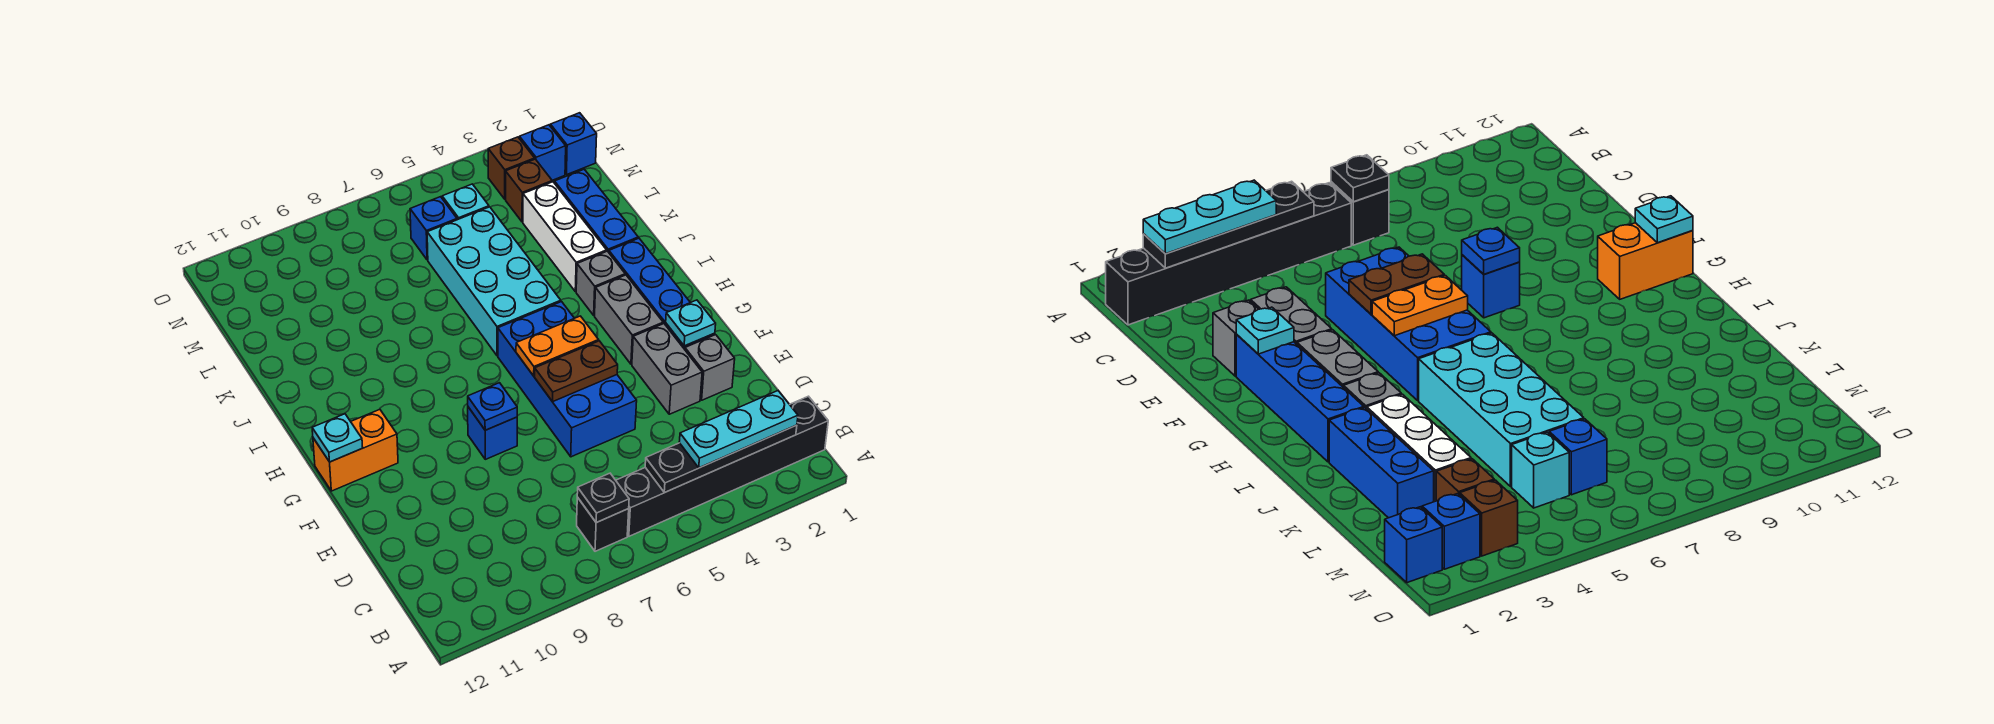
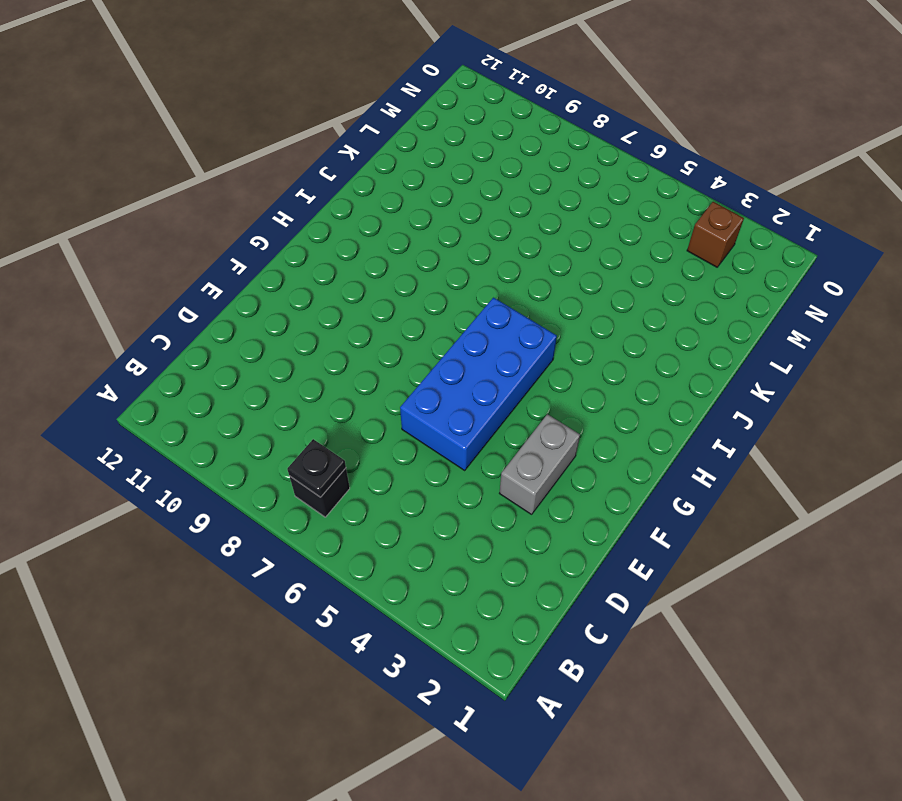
none -> black brick B1:B6 level 1
none -> grey brick E2 level 1
none -> blue brick F2:I2 level 1

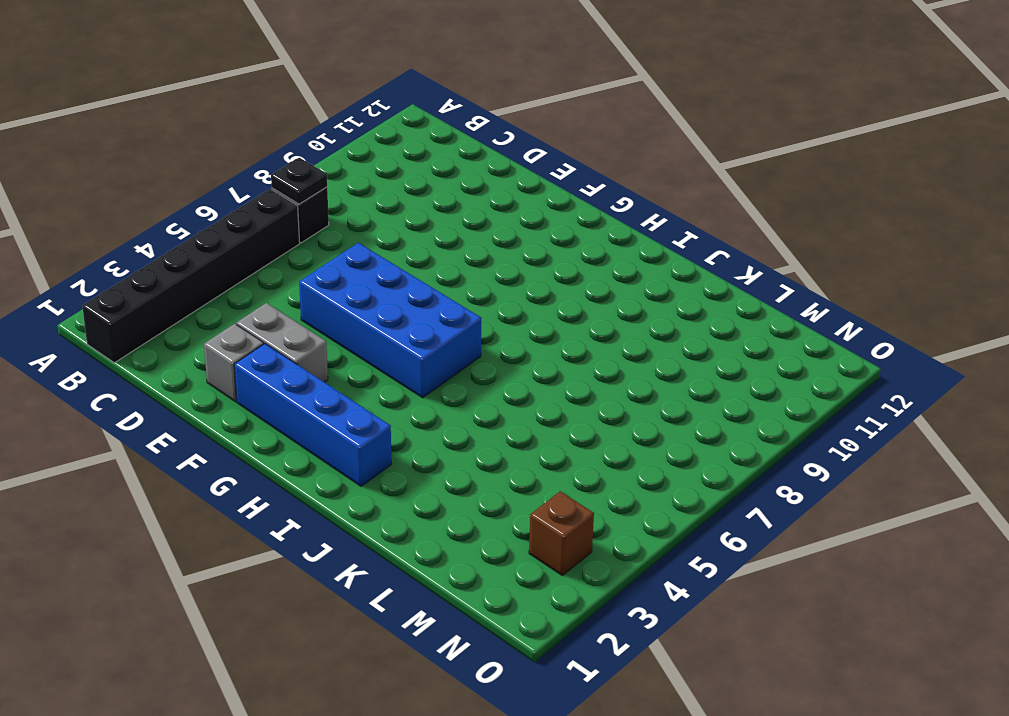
none -> blue brick F8 level 1
none -> grey brick G3:H3 level 1
none -> orange brick G11:G12 level 1

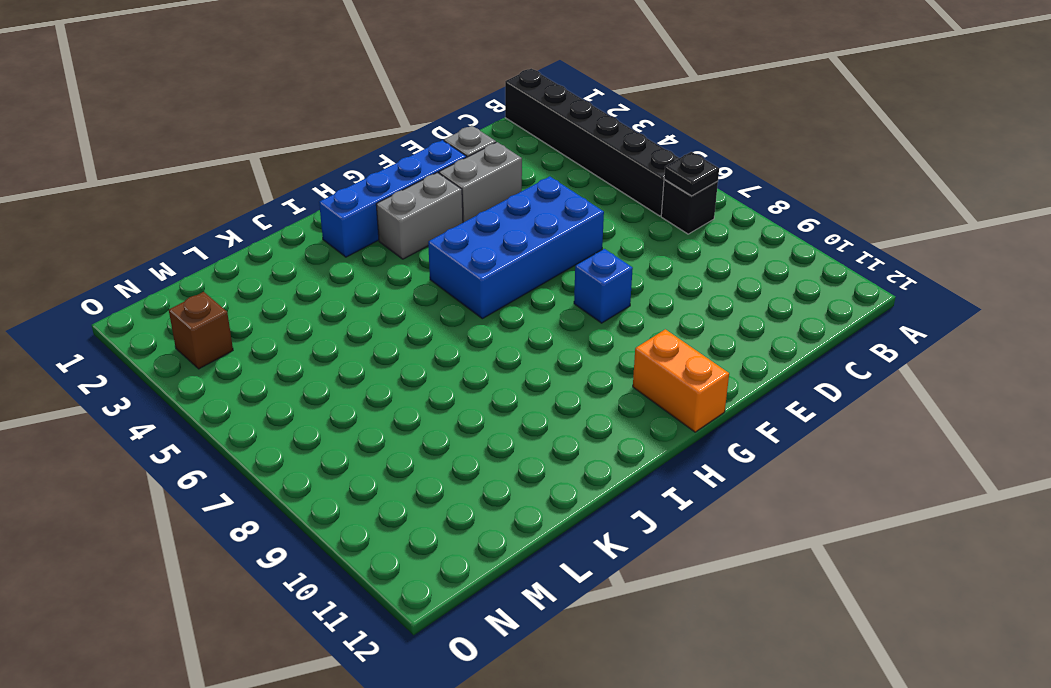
none -> grey brick I3 level 1
none -> cyan brick I5:L6 level 1
none -> blue brick J2:L2 level 1

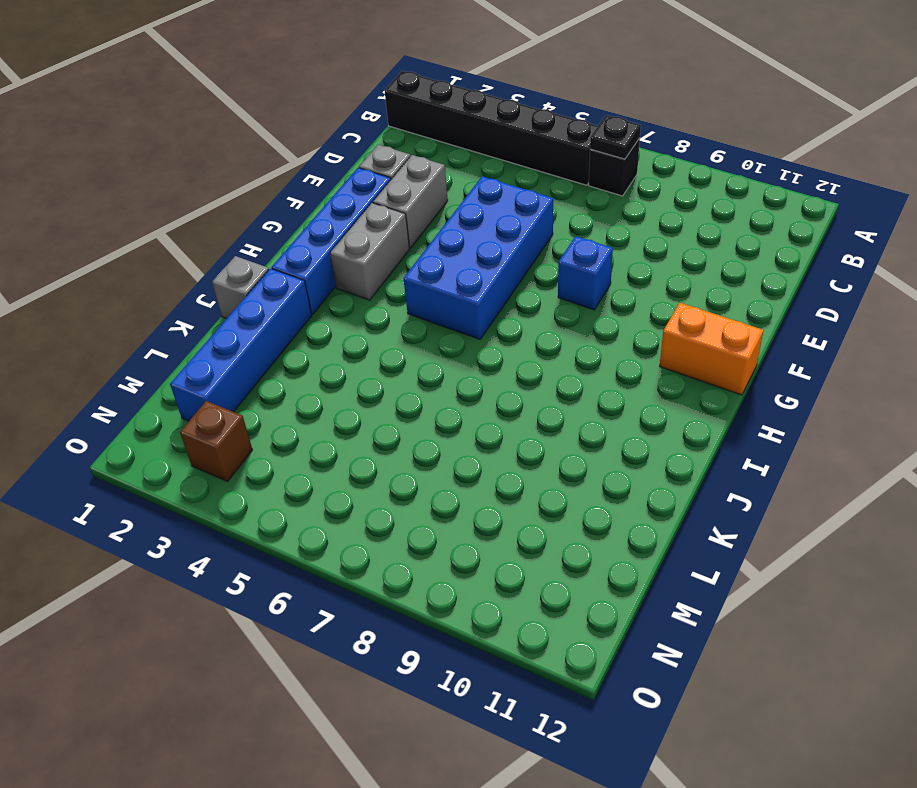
grey brick J1 level 1 -> grey brick I3 level 1
blue brick J2:M2 level 1 -> blue brick J2:L2 level 1
none -> cyan brick I5:L6 level 1
none -> white brick J3:L3 level 1
none -> brown brick M3 level 1

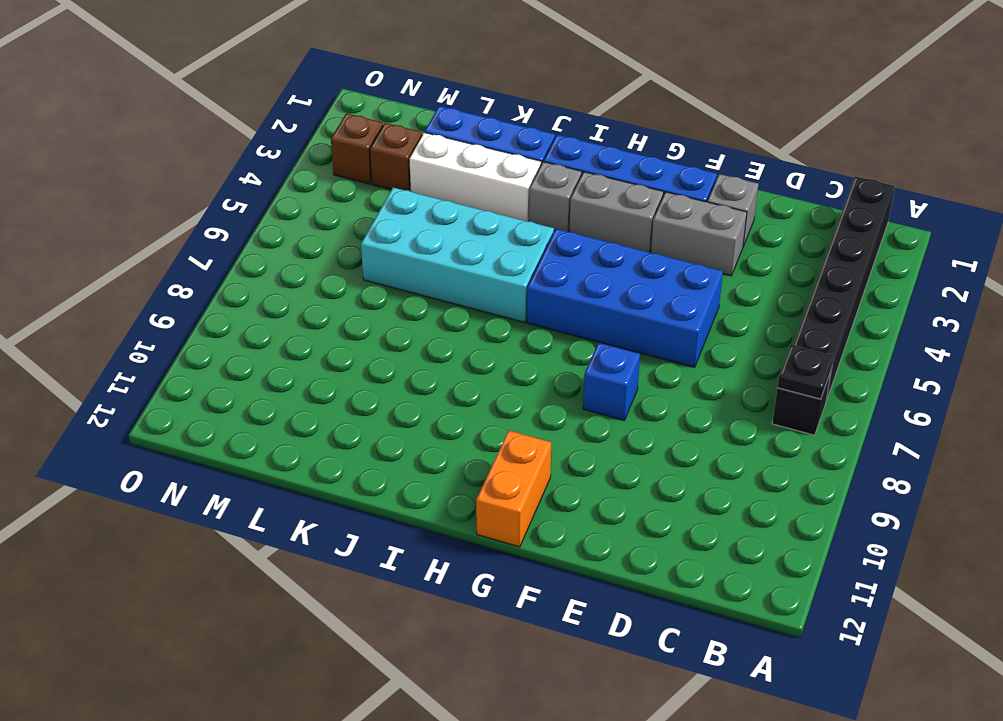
none -> cyan brick M5 level 1
none -> blue brick M6 level 1
none -> blue brick N1 level 1

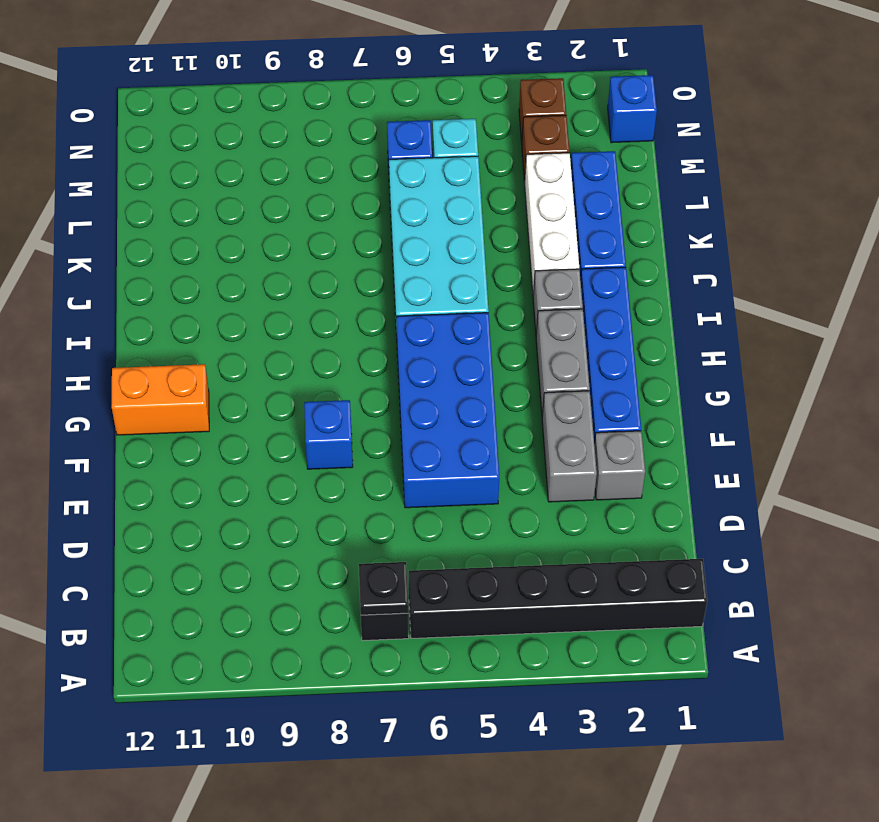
none -> blue brick N2 level 1
none -> black plate B2:B5 level 2
none -> cyan plate F2 level 2

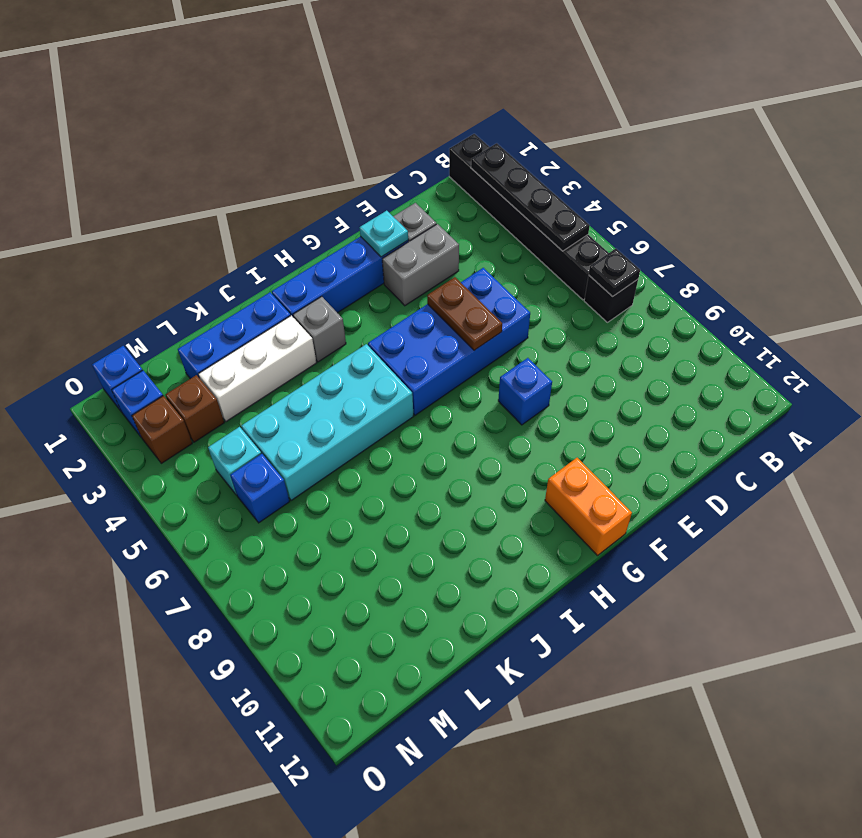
none -> grey brick G3:H3 level 1
none -> blue plate F8 level 2
none -> orange plate G5:G6 level 2

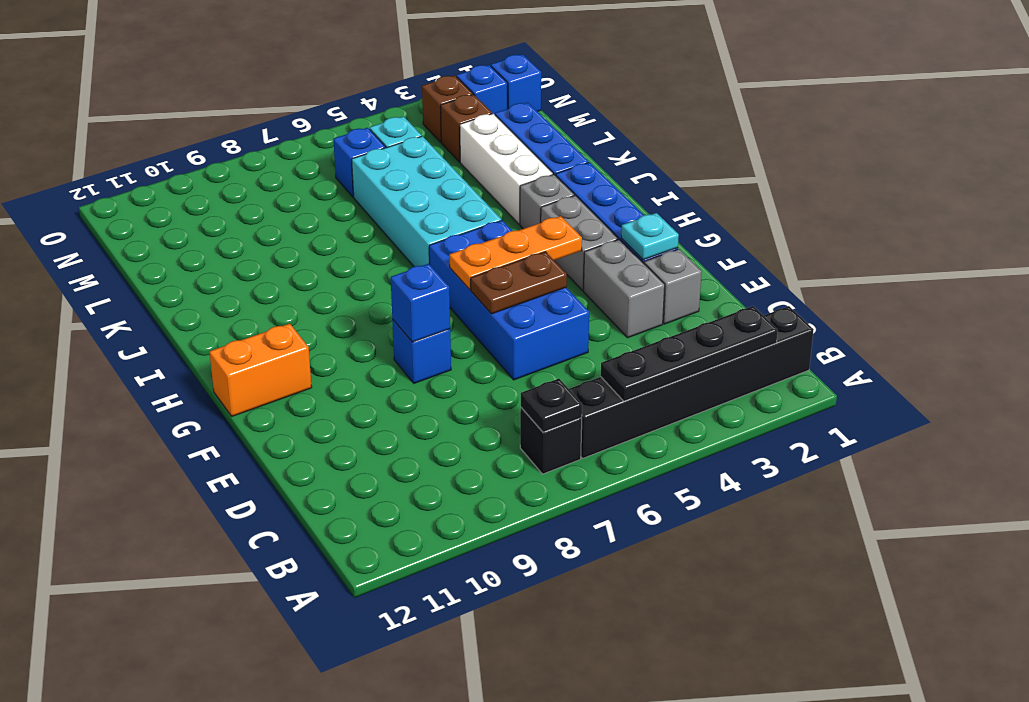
blue brick F8 level 2 -> blue plate F8 level 2
orange plate G4:G6 level 2 -> orange plate G5:G6 level 2
none -> cyan plate G12 level 2
none -> cyan plate B2:B4 level 3

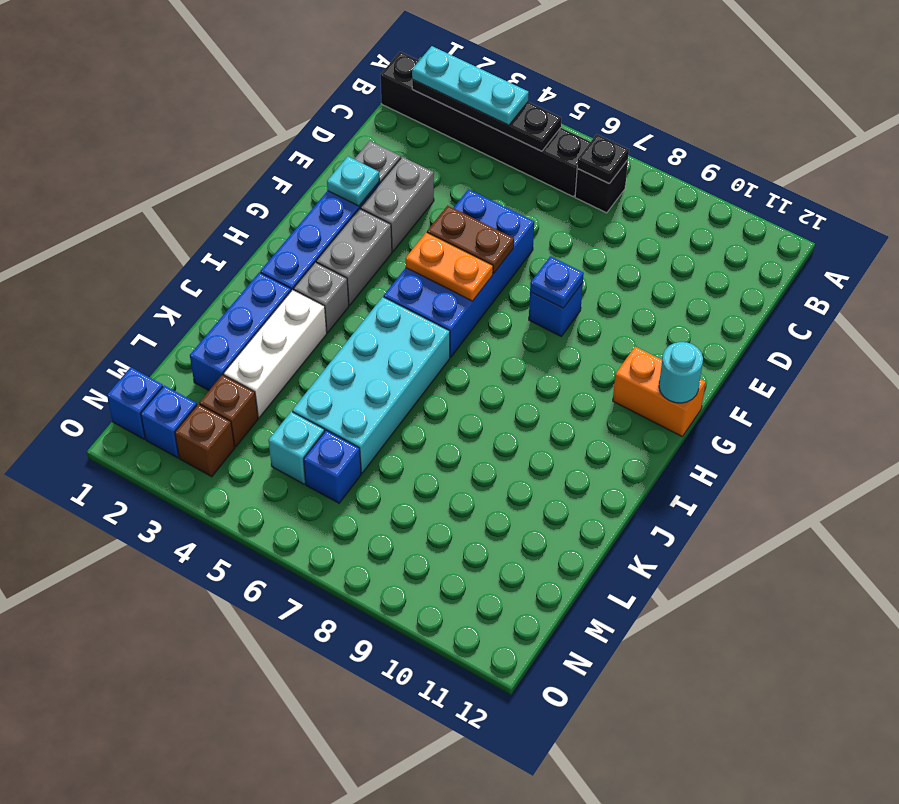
cyan round brick G12 level 2 -> cyan plate G12 level 2

